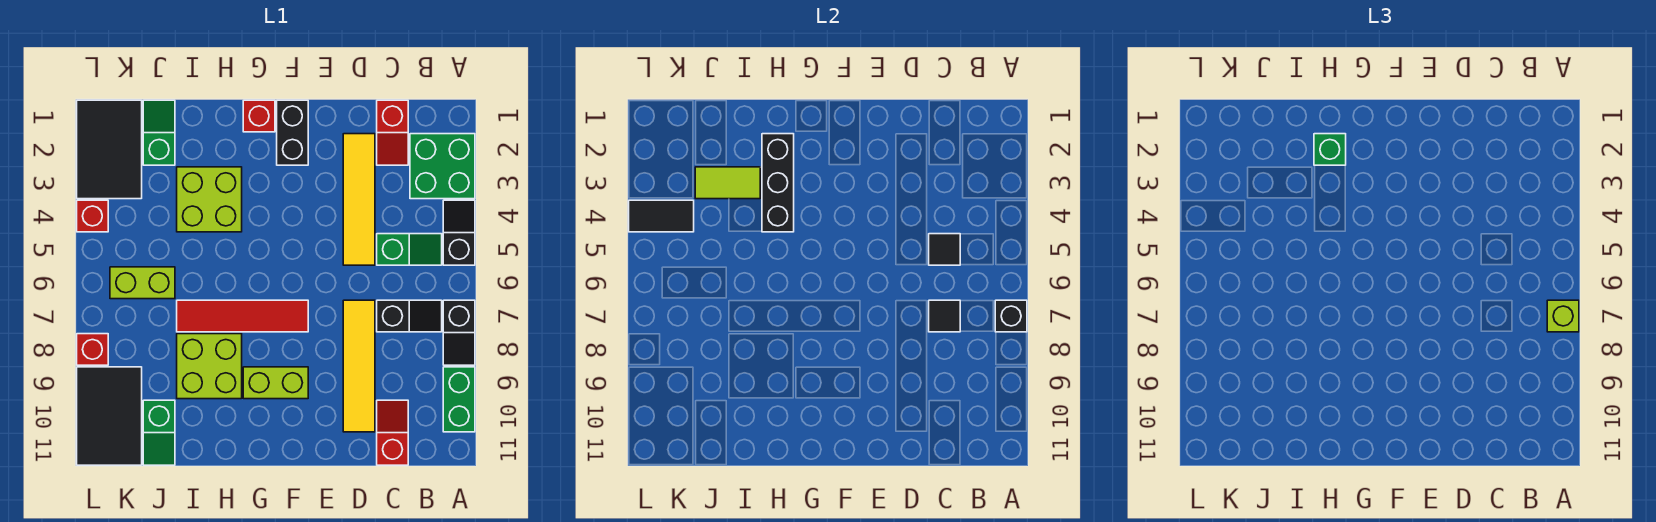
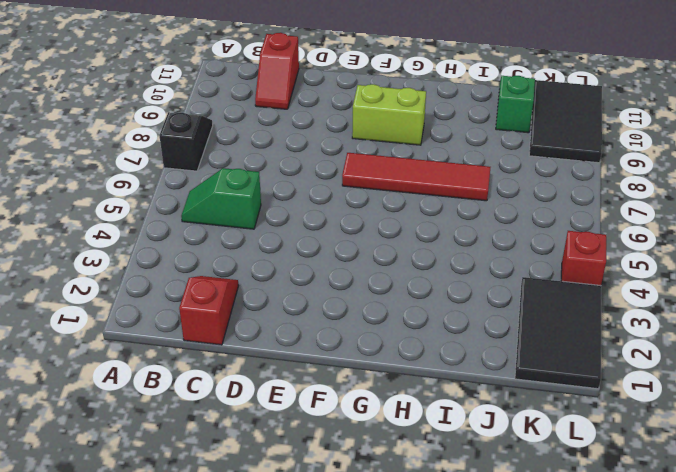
none -> green brick A2:B3 level 1
none -> black slope A4:A5 level 1 top 5
none -> green brick A9:A10 level 1
none -> black slope B7:C7 level 1 top C

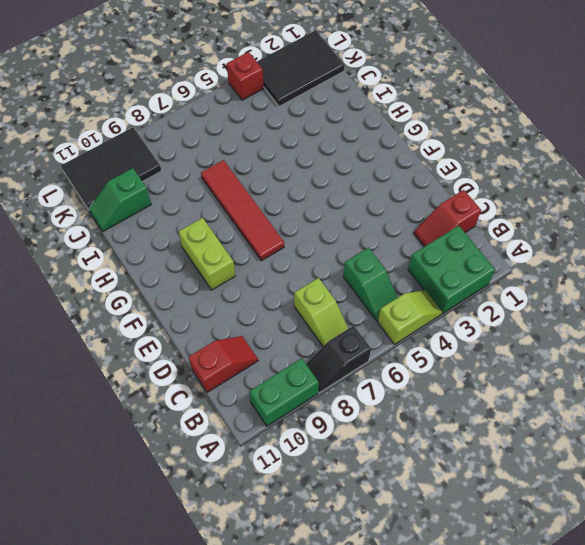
lime slope A4:A5 level 1 top 5 -> black slope A4:A5 level 1 top 5
lime slope B7:C7 level 1 top C -> black slope B7:C7 level 1 top C
none -> yellow tile D2:D5 level 1
none -> yellow tile D7:D10 level 1
none -> black brick F1:F2 level 1
none -> red brick G1 level 1

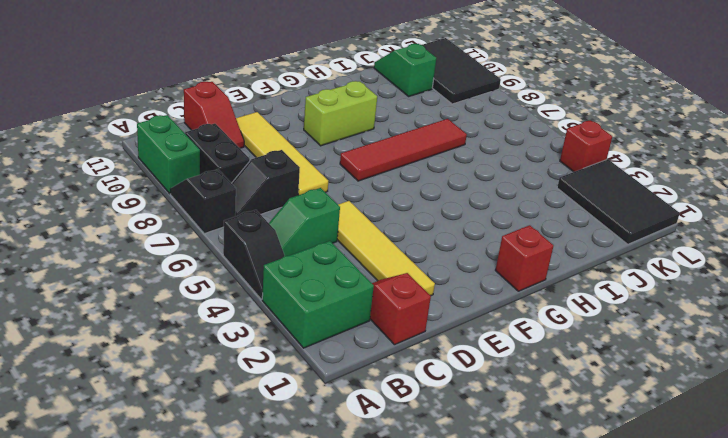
black brick B8:B9 level 1 -> black brick F1:F2 level 1
none -> lime brick H3:I4 level 1
none -> lime brick H8:I9 level 1
none -> green slope J1:J2 level 1 top 2
none -> lime brick J6:K6 level 1

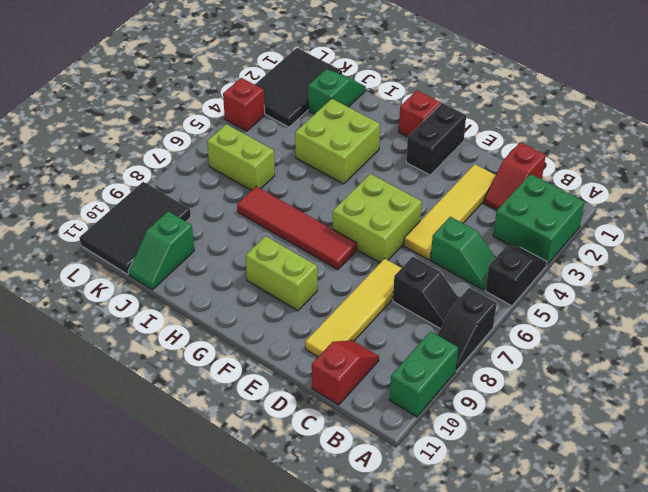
lime brick E5:F6 level 1 -> lime brick H8:I9 level 1
none -> red brick L8 level 1
none -> black brick A7 level 2
none -> black tile C5 level 2
none -> black tile C7 level 2

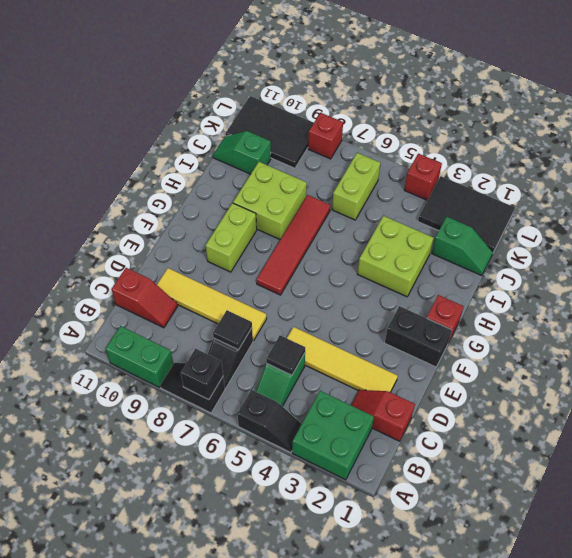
none -> black brick H2:H4 level 2
none -> lime tile I3:J3 level 2
none -> black tile K4:L4 level 2
none -> lime brick A7 level 3

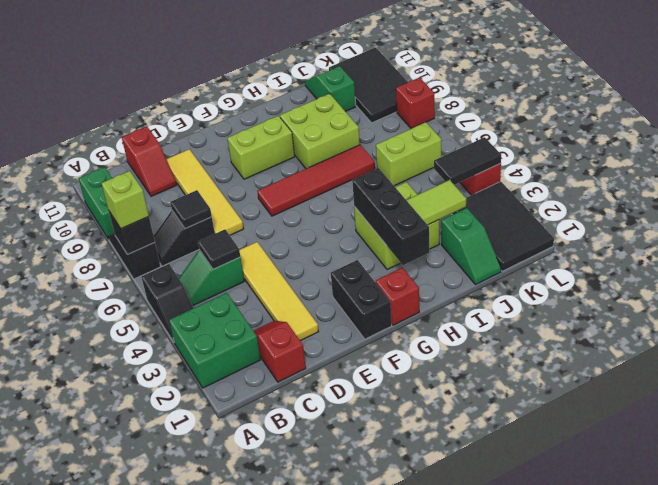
none -> green brick H2 level 3

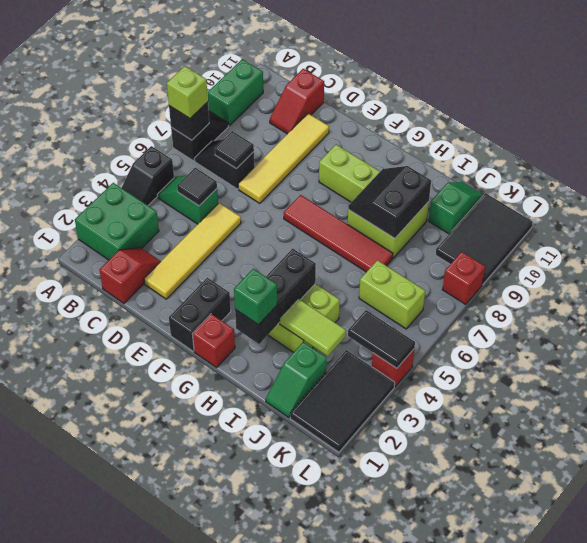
black slope H8:I9 level 2 top I -> none

